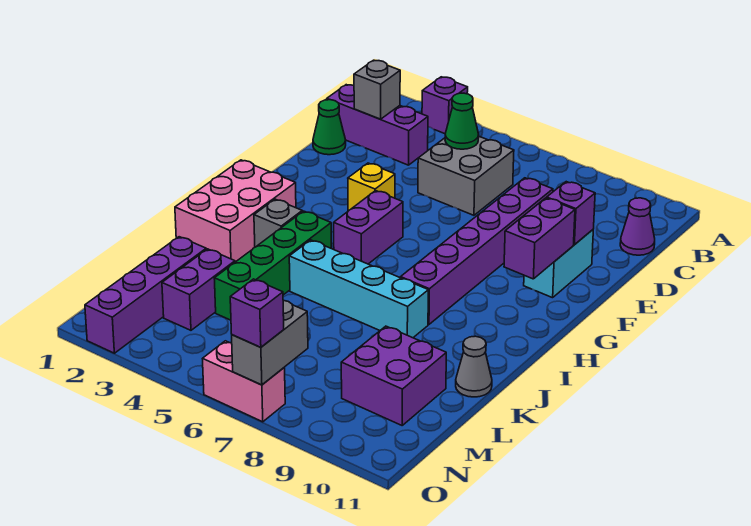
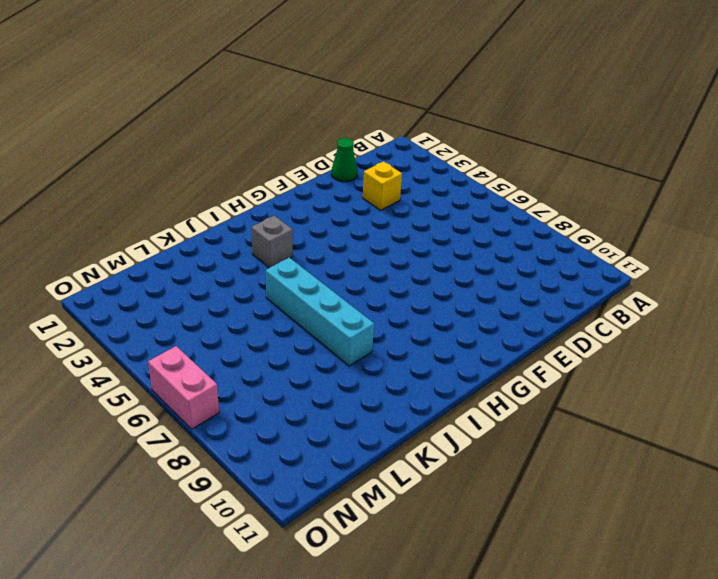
yellow brick D3 level 1 -> yellow brick F4 level 1
none -> purple brick A3 level 1
none -> purple brick C1:C3 level 1
none -> grey brick C5:D6 level 1

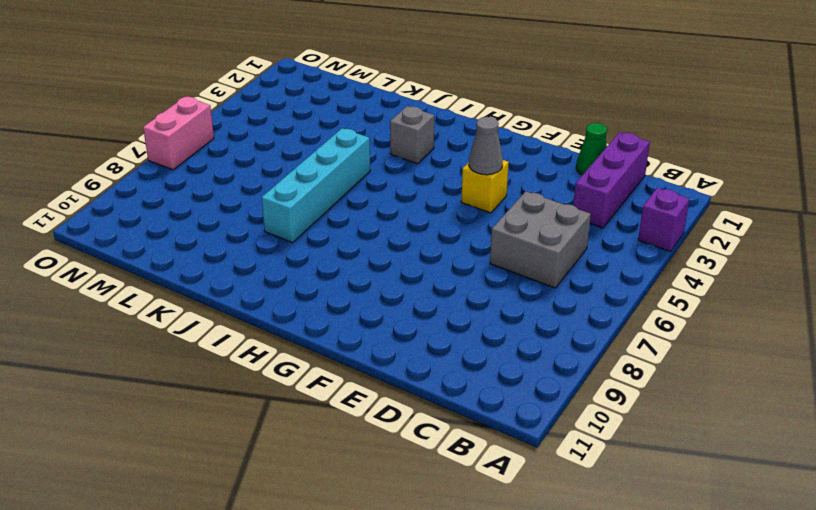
grey cone F4 level 2 -> grey cone K11 level 1
none -> purple cone C11 level 1
none -> purple brick D8:I8 level 1
none -> cyan brick E10:F10 level 1

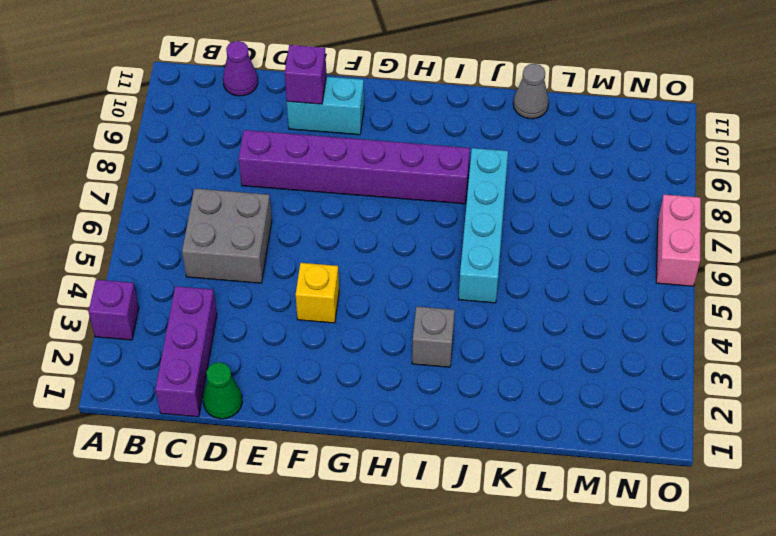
none -> purple brick G5:H5 level 1
none -> pink brick H1:J2 level 1
none -> green brick I4:L4 level 1

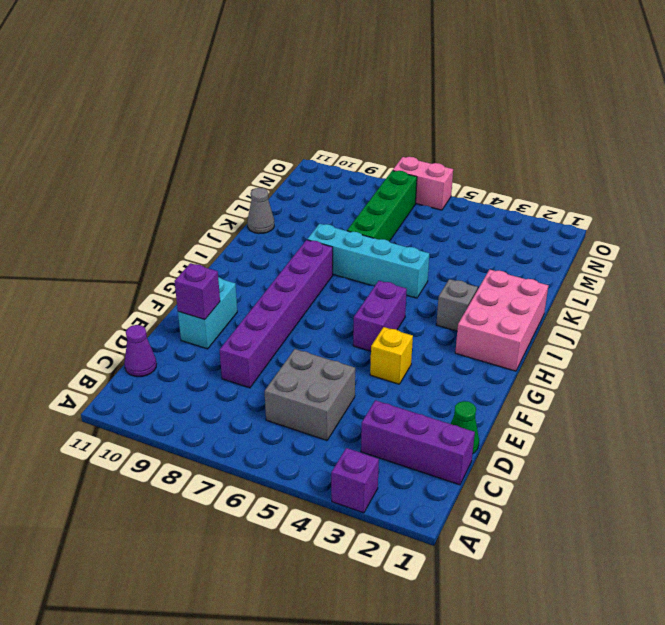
green brick K7:N7 level 1 -> green brick I4:L4 level 1
none -> purple brick L2:O2 level 1
none -> purple brick L3:M3 level 1
none -> purple brick L9:M10 level 1

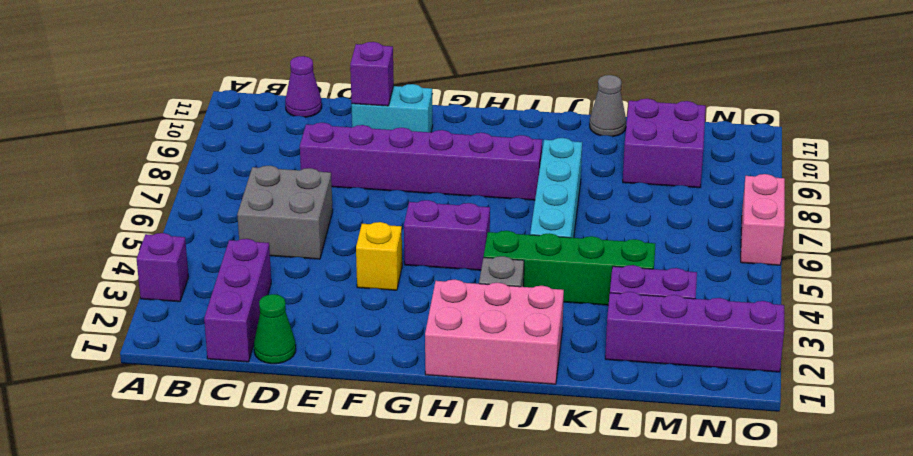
none -> grey brick C2 level 2
none -> green cone C5 level 2
none -> purple brick F10:G10 level 2

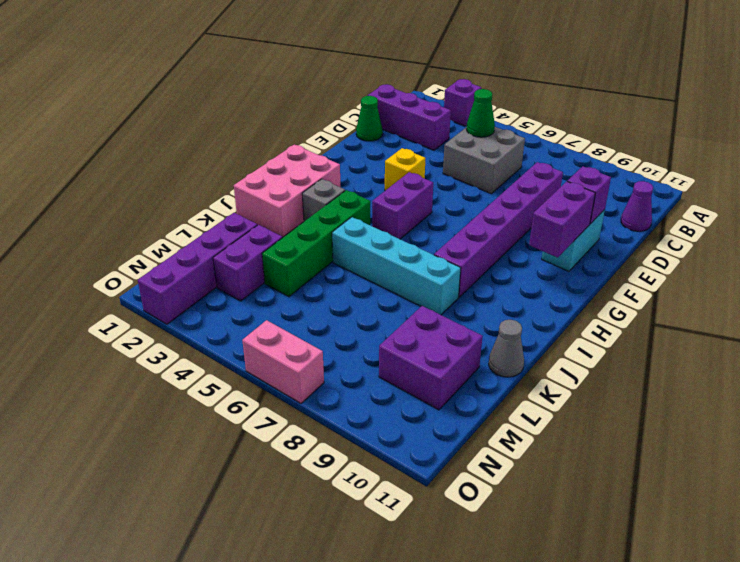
none -> grey brick C2 level 2
none -> grey brick N7:O7 level 2
none -> purple brick O7 level 3

